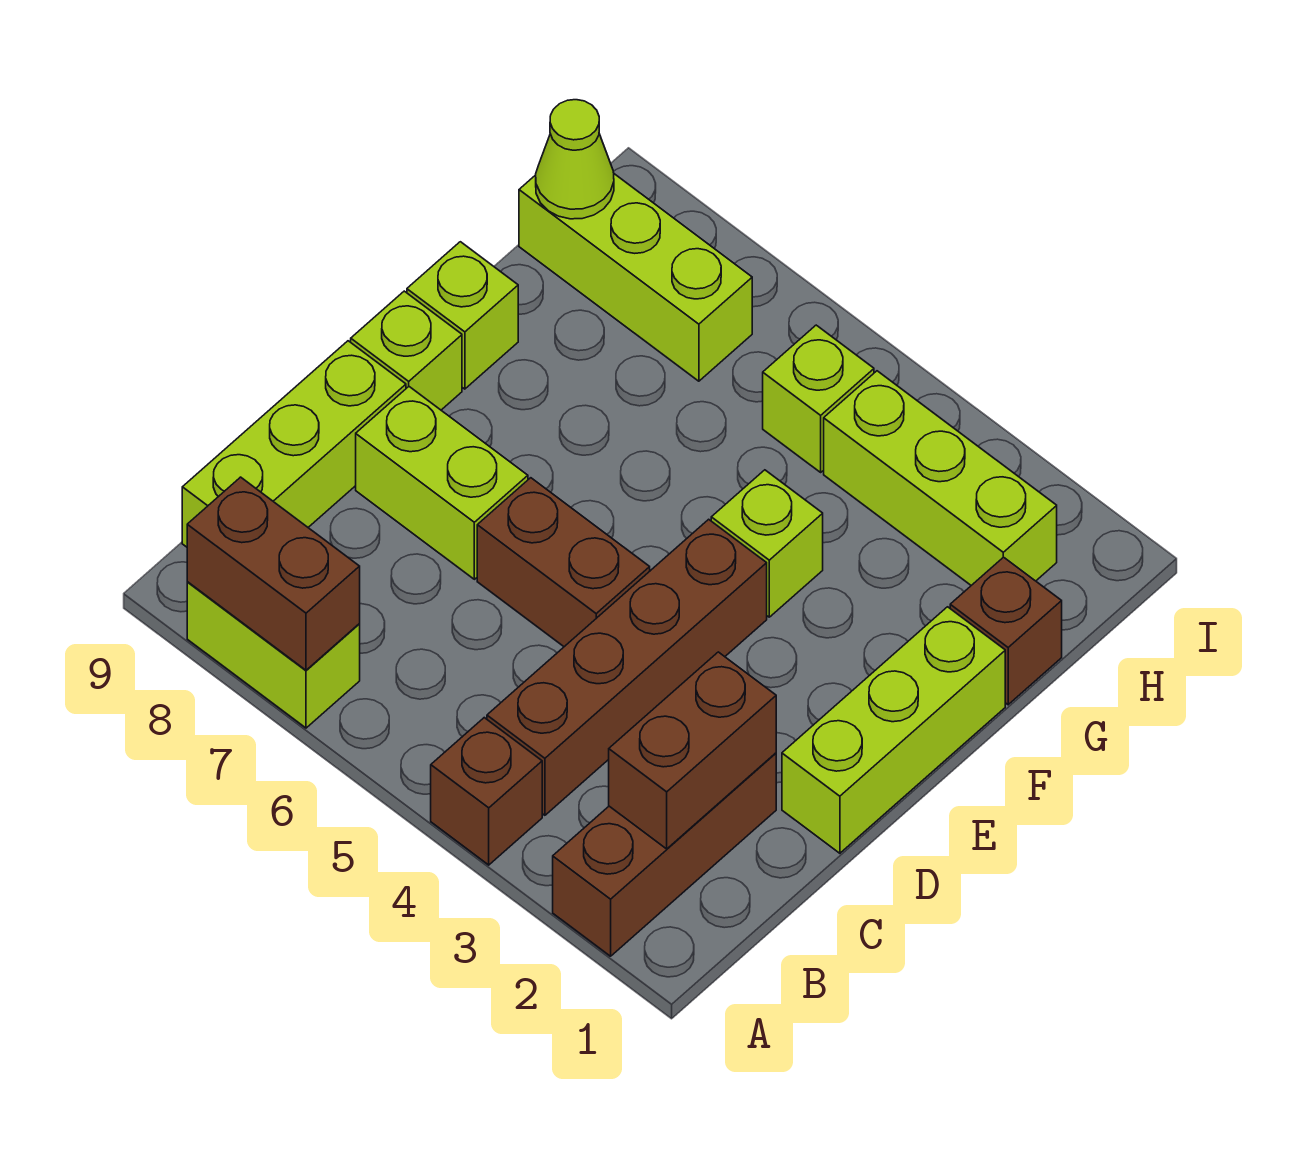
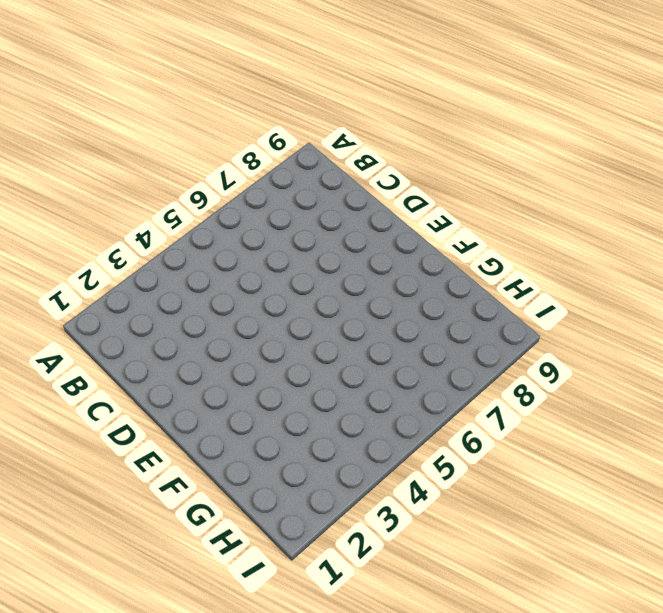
none -> brown brick A2:C2 level 1
none -> brown brick A4 level 1
none -> lime brick A7:A8 level 1

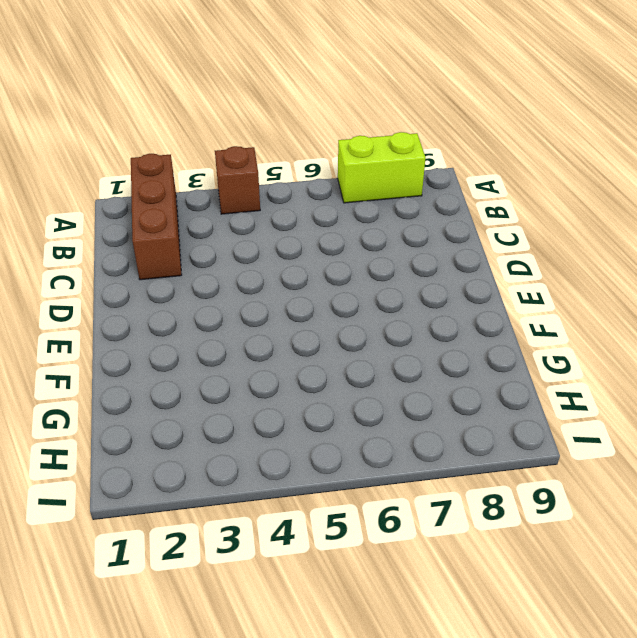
none -> brown brick B4:E4 level 1
none -> lime brick B9:D9 level 1
none -> lime brick D1:F1 level 1

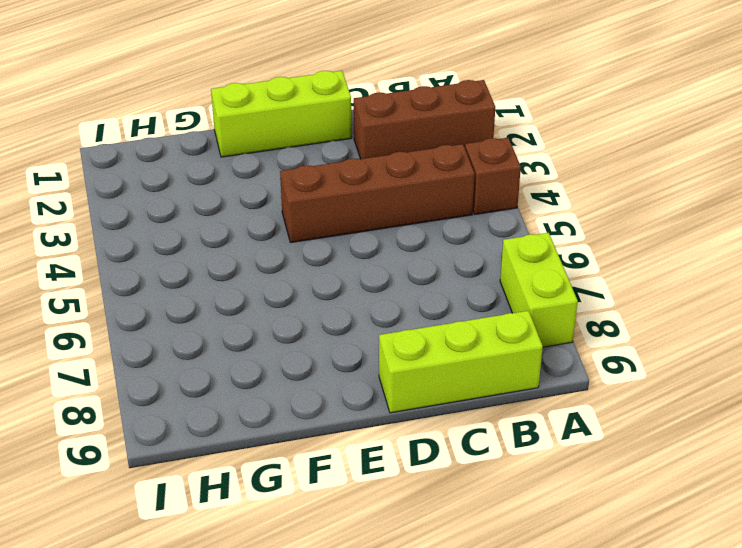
none -> brown brick D5:D6 level 1
none -> lime brick D7:D8 level 1
none -> lime brick E9 level 1

